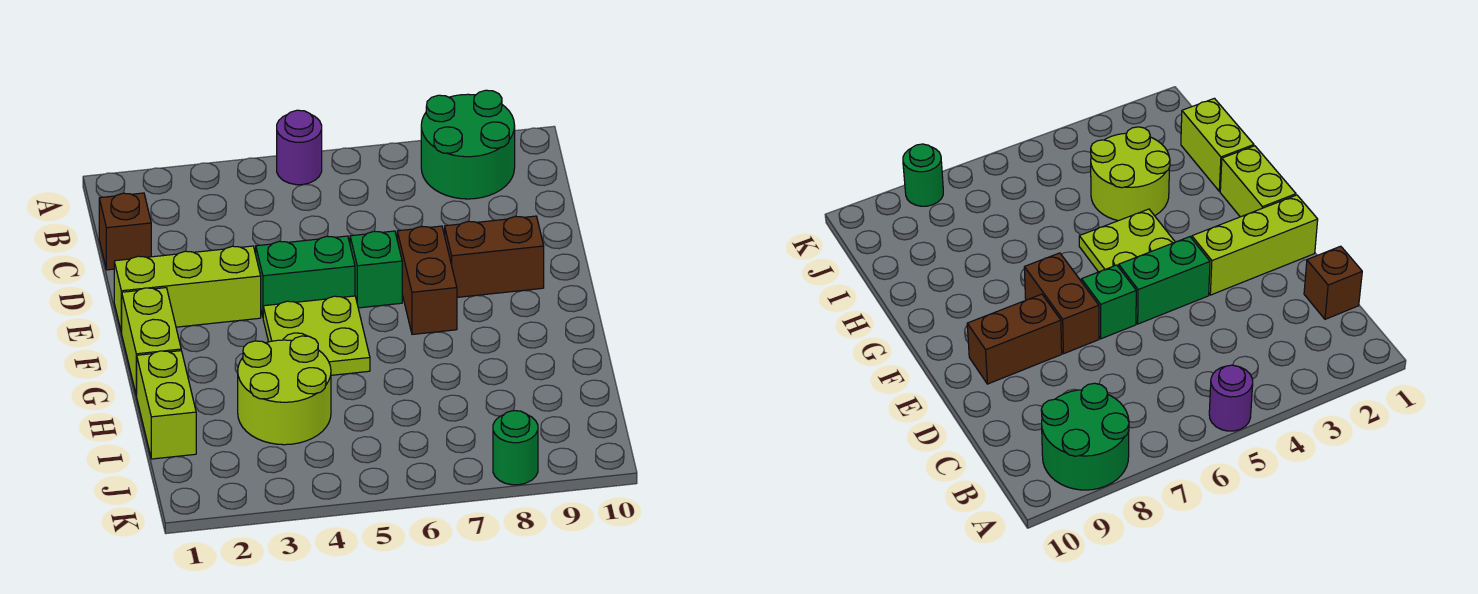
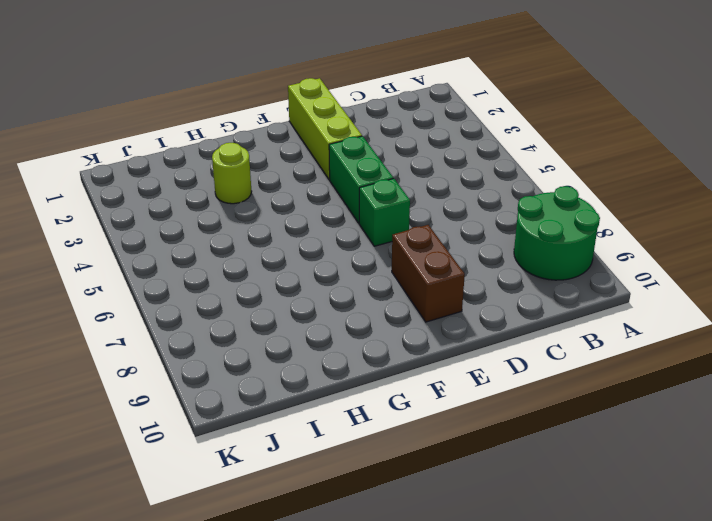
lime round brick H3 level 1 -> lime round brick H3:I4 level 1
none -> purple round brick A5 level 1
none -> brown brick C1 level 1
none -> brown brick E7:F7 level 1

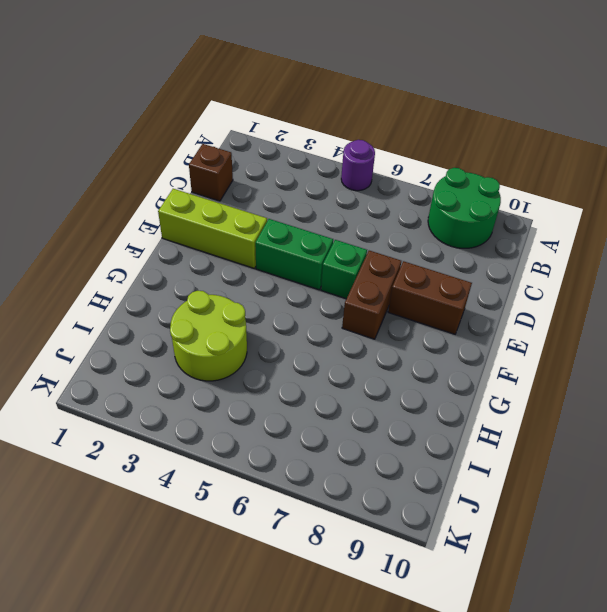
none -> lime brick F1:G1 level 1
none -> lime plate F4:G5 level 1
none -> lime brick H1:I1 level 1

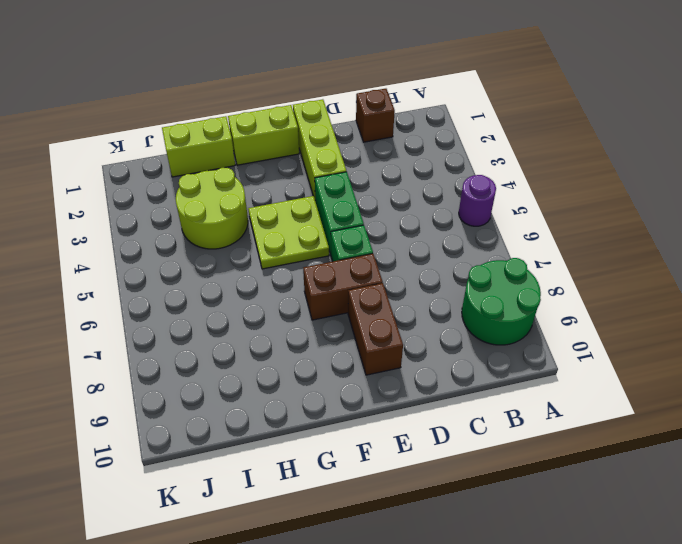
none -> green round brick K8 level 1

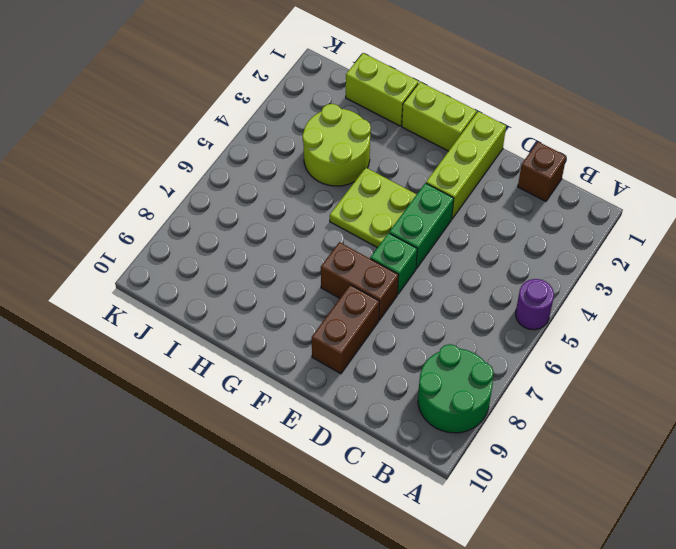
none -> green round brick K8 level 1

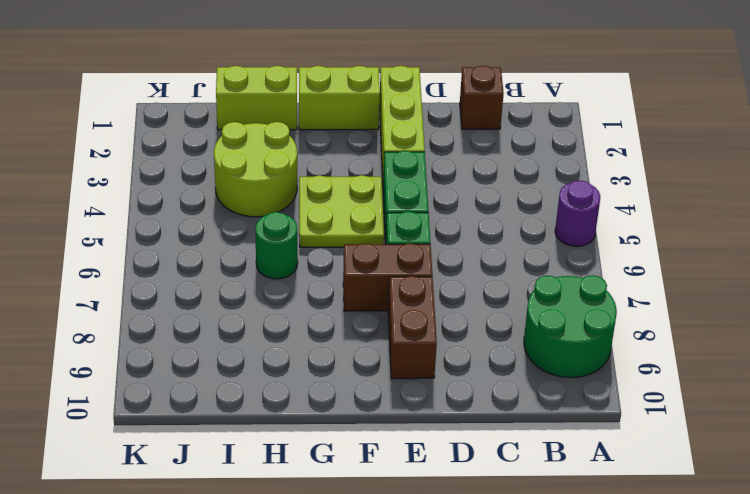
green round brick H6 level 1 -> green round brick K8 level 1

